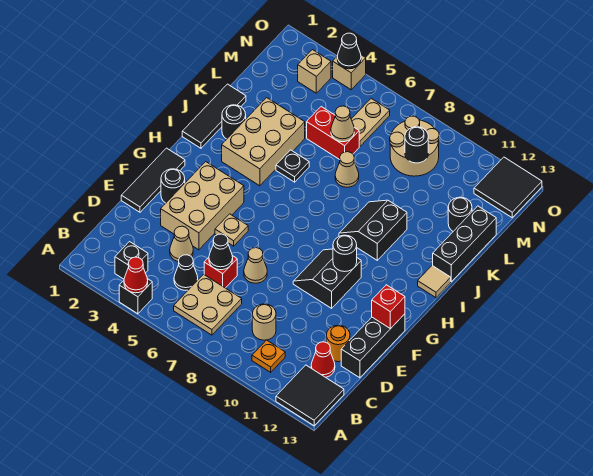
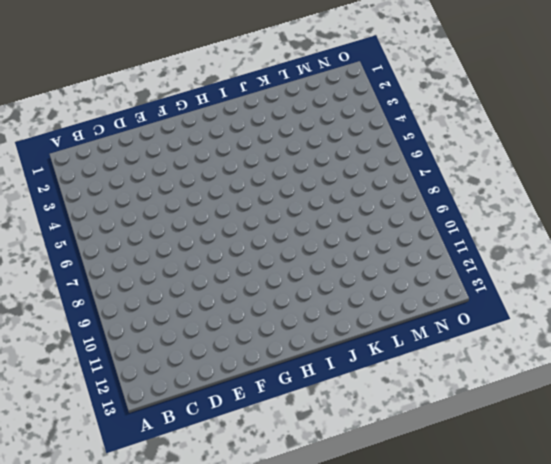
none -> black brick A4 level 1
none -> black tile A12:B13 level 1
none -> black brick B3 level 1
none -> tan plate B6:C7 level 1

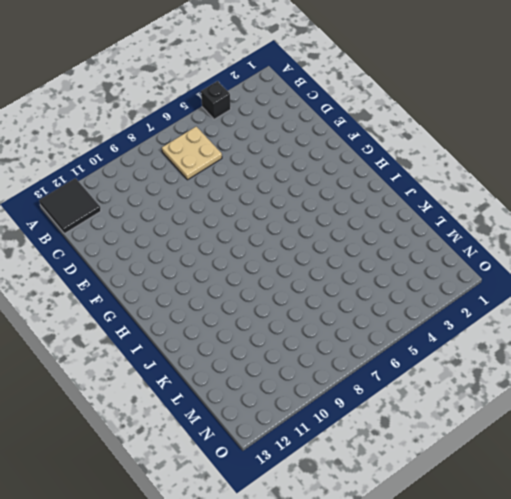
none -> black brick B3 level 1
none -> orange plate B10 level 1
none -> black cone C5 level 1
none -> tan round brick C9 level 1

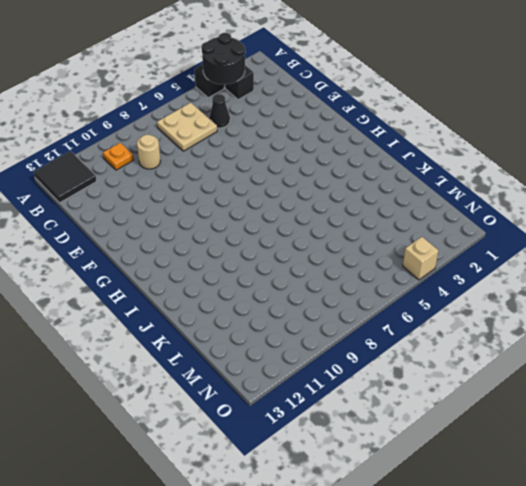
black round brick A3:B4 level 2 -> red cone A4 level 2
none -> red cone C12 level 1
none -> tan cone D4 level 1
none -> red brick D6 level 1
none -> orange round brick D12 level 1

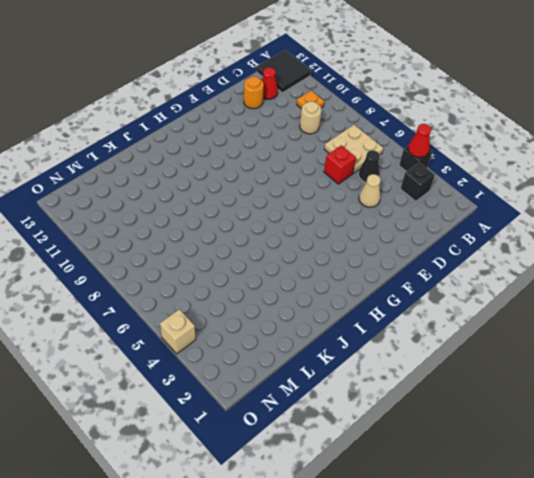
none -> black brick D13:F13 level 1
none -> black tile E1:G1 level 1
none -> tan brick E3:G4 level 1
none -> tan cone E7 level 1

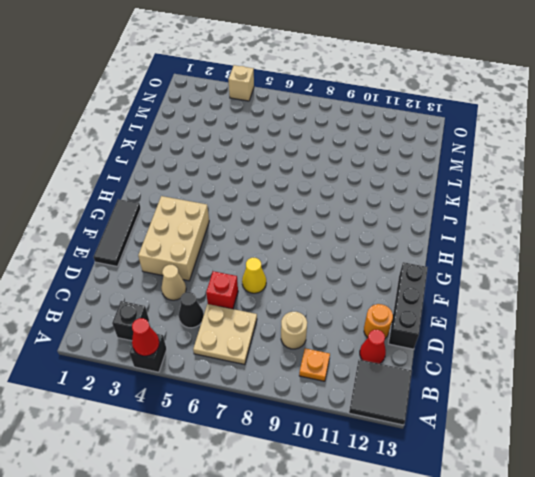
yellow cone E7 level 1 -> tan cone E7 level 1
none -> black round brick F2 level 1
none -> tan plate F5 level 1
none -> black slope F9:G10 level 1 top 10
none -> black tile I1:K1 level 1

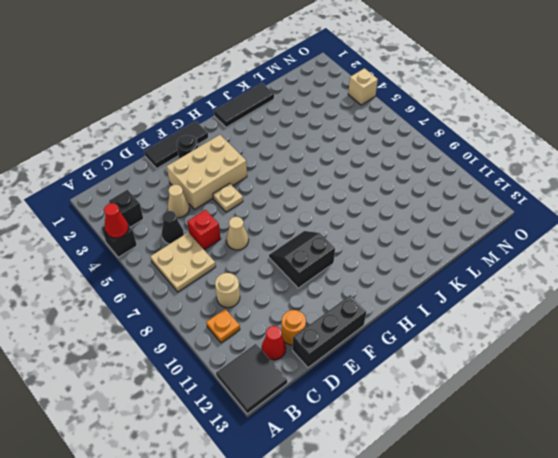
none -> tan brick I3:K4 level 1
none -> black slope I9:J10 level 1 top 10
none -> tan tile I13 level 1
none -> black round brick J2 level 1

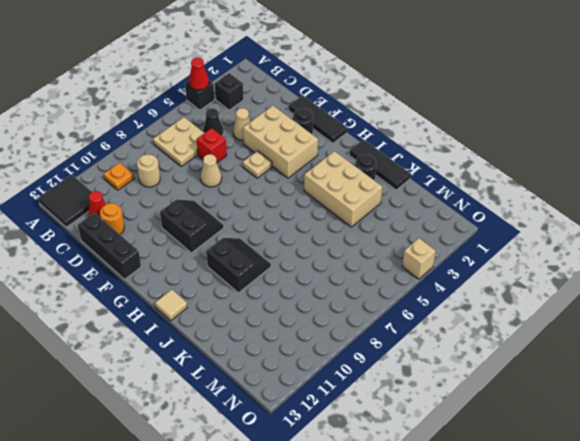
none -> black plate J5 level 1
none -> black brick J13:L13 level 1
none -> tan cone K7 level 1
none -> red brick L5:L6 level 1

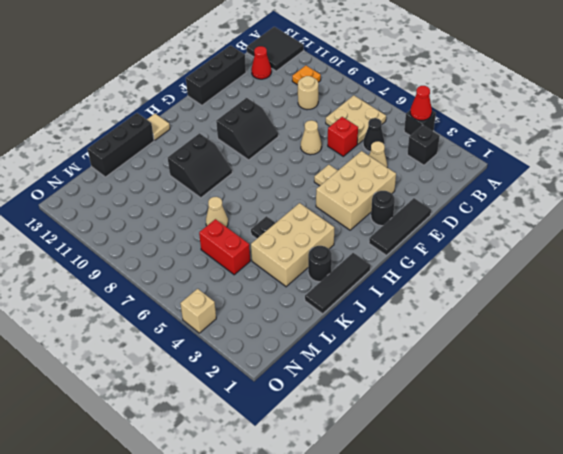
none -> orange round brick D12 level 1
none -> black round brick L12 level 1
none -> tan plate M6:N6 level 1
none -> tan round brick M8:N9 level 1

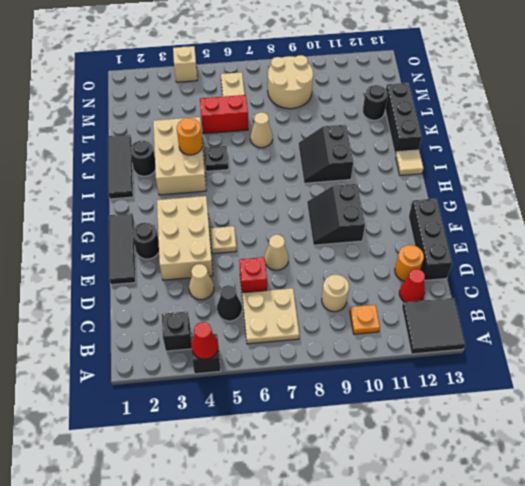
orange round brick J4 level 2 -> none
none -> tan brick N3 level 1
none -> black tile N12:O13 level 1
none -> black cone D6 level 2
none -> red brick F13 level 2

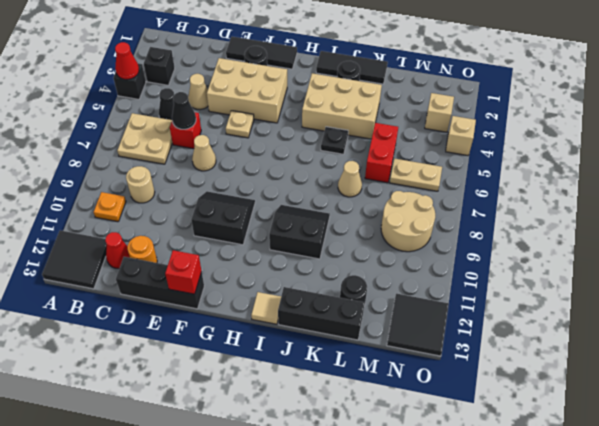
none -> black round brick G10 level 2
none -> tan cone L6 level 2
none -> black round brick M9 level 2
none -> black cone O4 level 2

